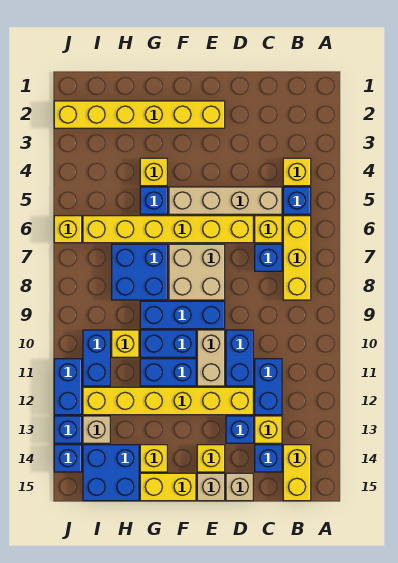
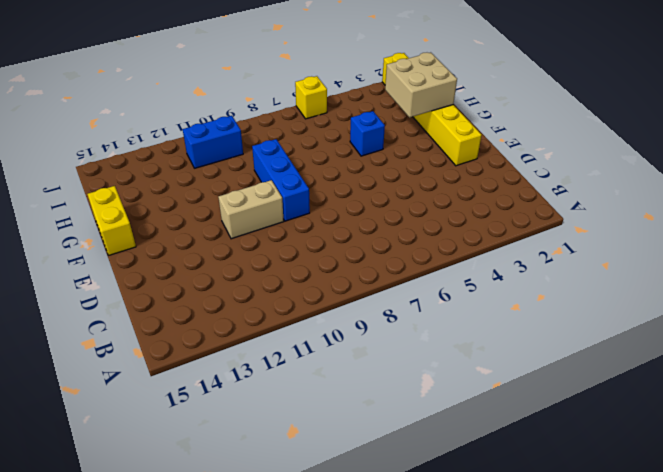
tan brick G2:H3 level 2 -> tan brick E7:F8 level 1
none -> yellow brick B4 level 1
none -> blue brick B5 level 1
none -> yellow brick B6:B8 level 1
none -> yellow brick B14:B15 level 1

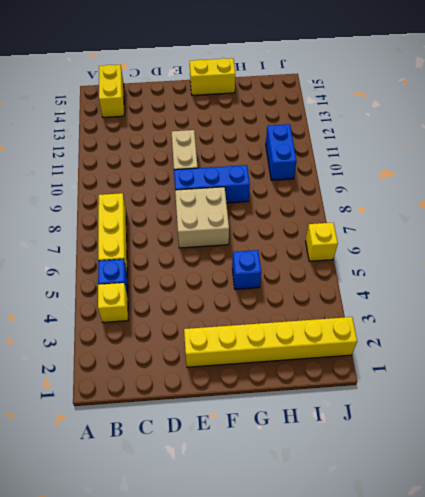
none -> tan brick C5:F5 level 1
none -> yellow brick C6 level 1
none -> blue brick C7 level 1
none -> blue brick C11:C12 level 1

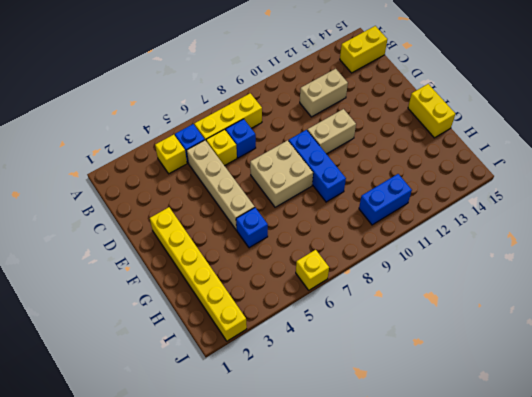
tan brick C11:C12 level 1 -> blue brick C11:C12 level 1
none -> yellow brick C13 level 1
none -> blue brick C14 level 1
none -> yellow brick D6:I6 level 1
none -> blue brick D10:D11 level 1

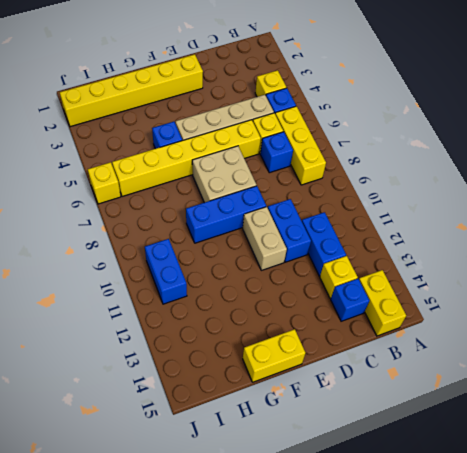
none -> yellow brick D12:I12 level 1
none -> blue brick D13 level 1
none -> tan brick D15 level 1
none -> yellow brick E14 level 1

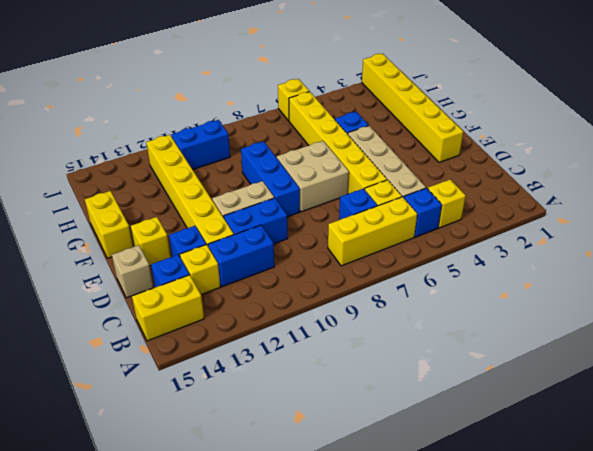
none -> tan brick E15 level 1
none -> blue brick F10:G10 level 1
none -> blue brick F11:G11 level 1
none -> yellow brick G4 level 1

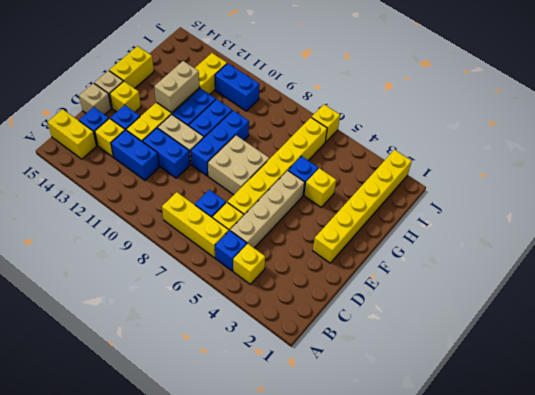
tan brick F12:G12 level 2 -> none
none -> blue brick G7:H8 level 1
none -> yellow brick G14 level 1
none -> yellow brick H10 level 1
none -> blue brick H14:I15 level 1

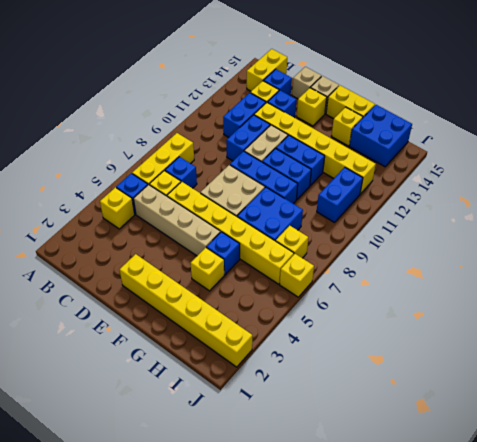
yellow brick I7 level 1 -> yellow brick H10 level 1
none -> tan brick I13 level 1
none -> blue brick J11:J12 level 1
none -> blue brick J13 level 1
none -> blue brick J14 level 1

